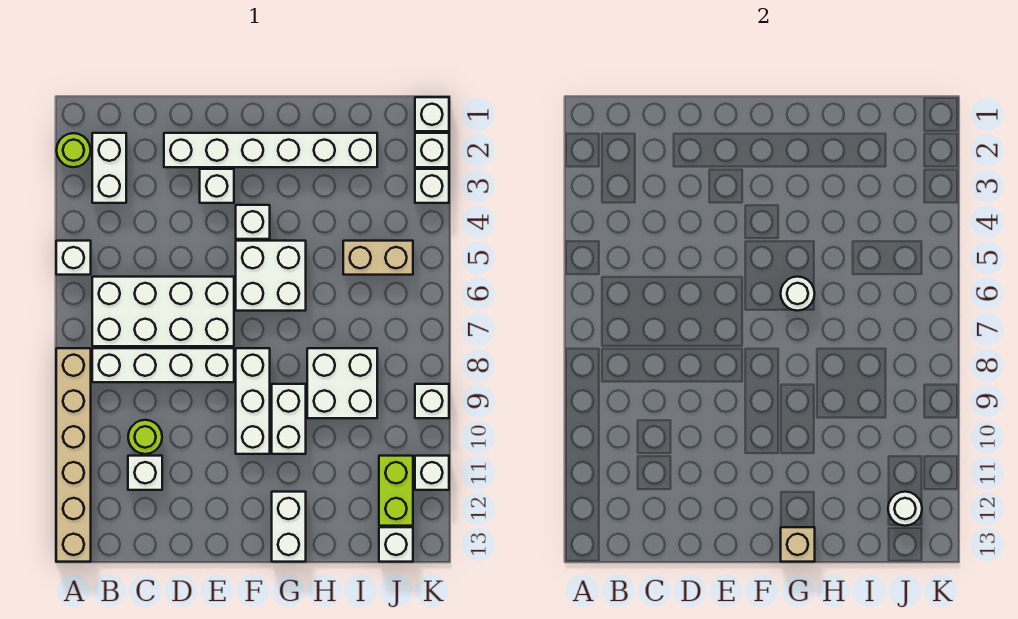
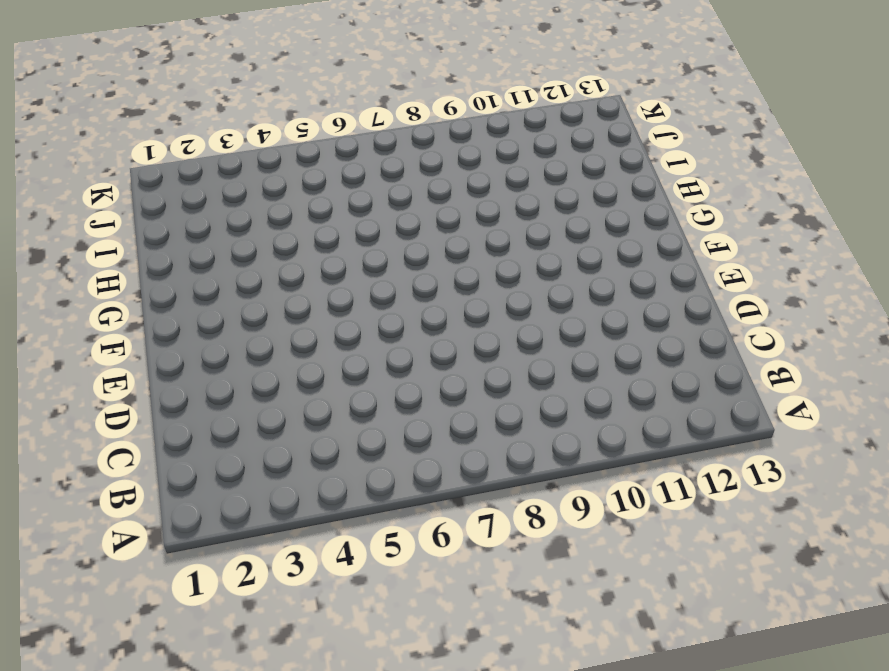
none -> lime round brick A2 level 1
none -> white brick A5 level 1
none -> tan brick A8:A13 level 1

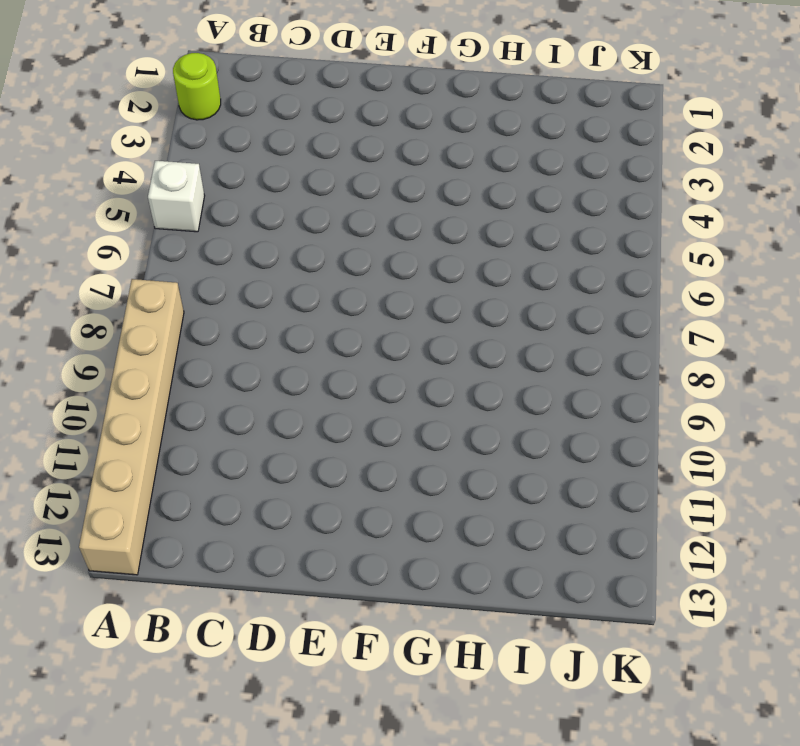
none -> white brick B2:B3 level 1
none -> white brick B6:E7 level 1
none -> white brick B8:E8 level 1

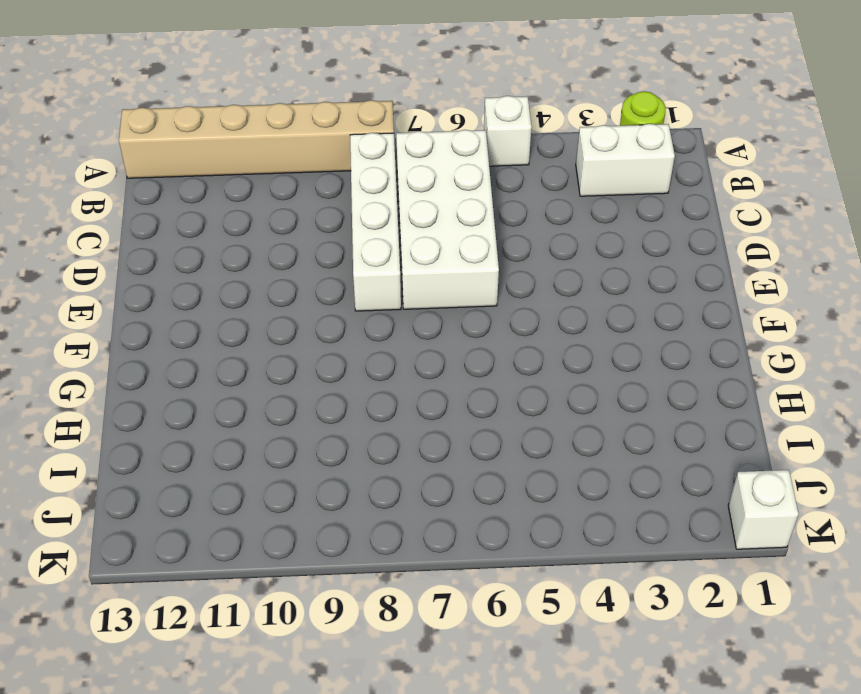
none -> lime round brick C10 level 1
none -> white brick C11 level 1
none -> white brick D2:I2 level 1

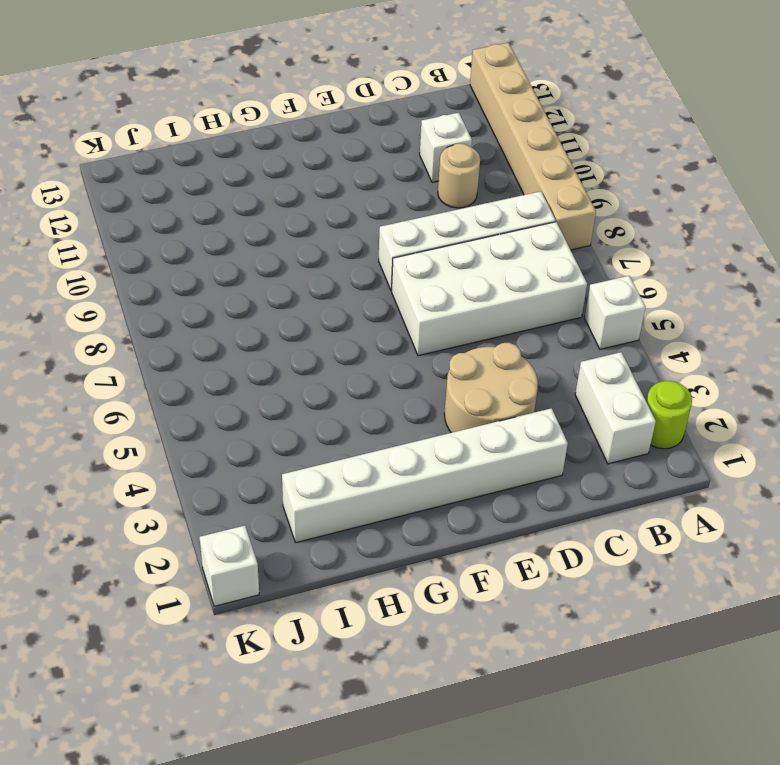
tan round brick C10 level 1 -> lime round brick C10 level 1
tan round brick D3:E4 level 1 -> white brick E3 level 1
none -> white brick F4 level 1
none -> white brick F5:G6 level 1
none -> white brick F8:F10 level 1

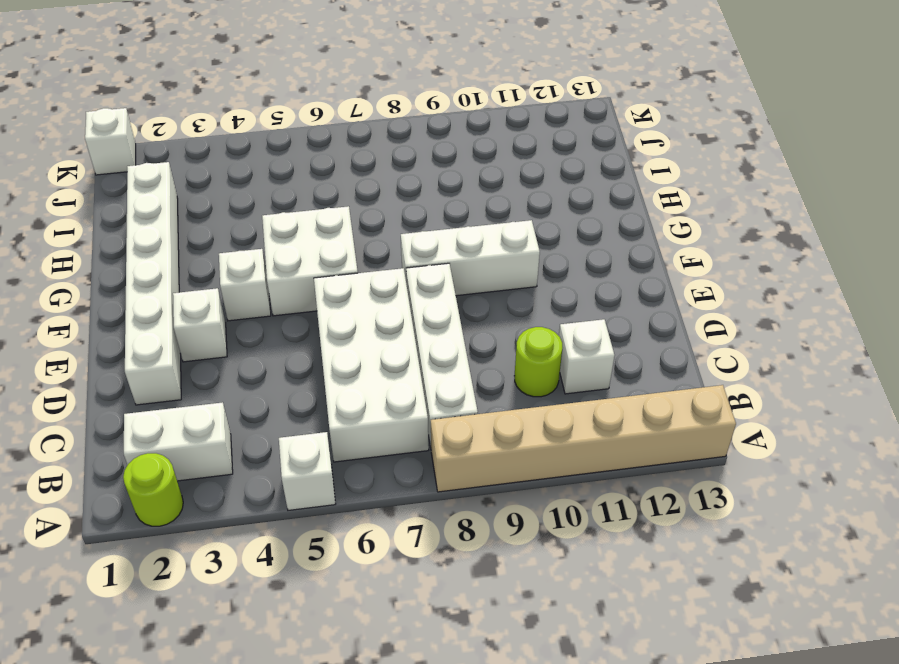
none -> white brick G9:G10 level 1
none -> white brick G12:G13 level 1
none -> white brick H8:I9 level 1

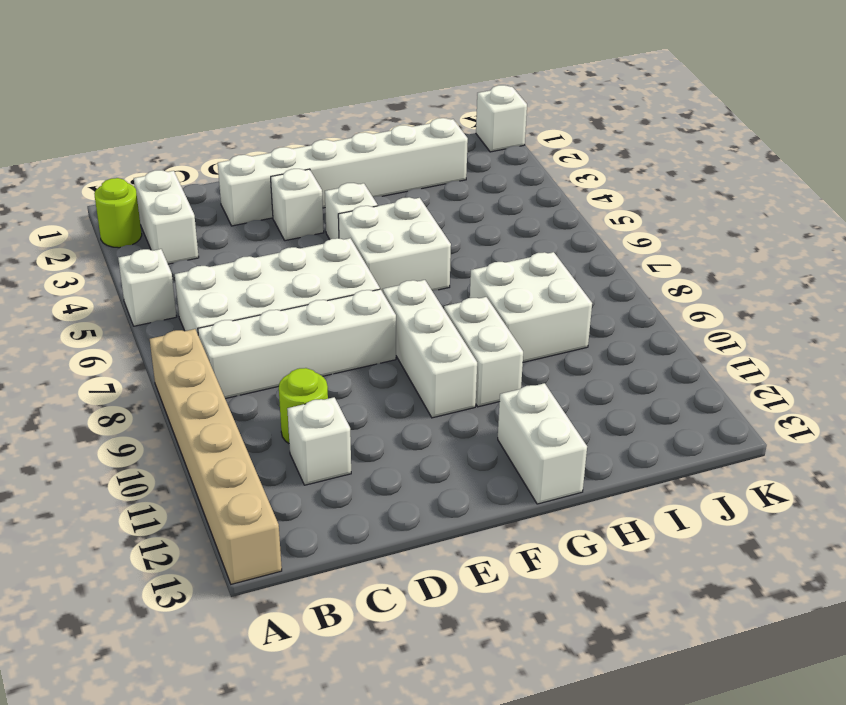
none -> tan brick I5:J5 level 1
none -> lime brick J11:J12 level 1
none -> white brick J13 level 1

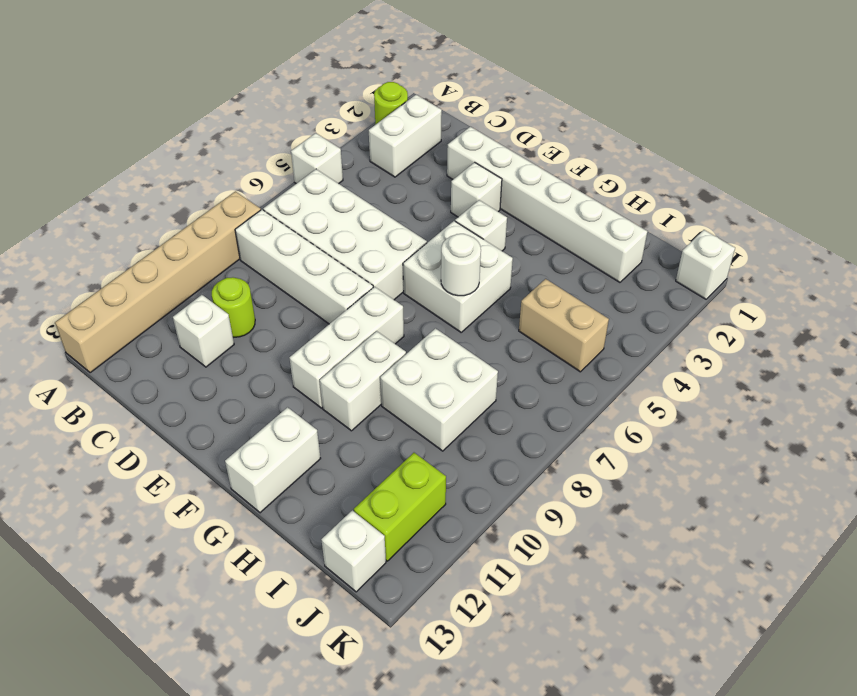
none -> white brick K2 level 1
none -> white brick K3 level 1
none -> white brick K9 level 1

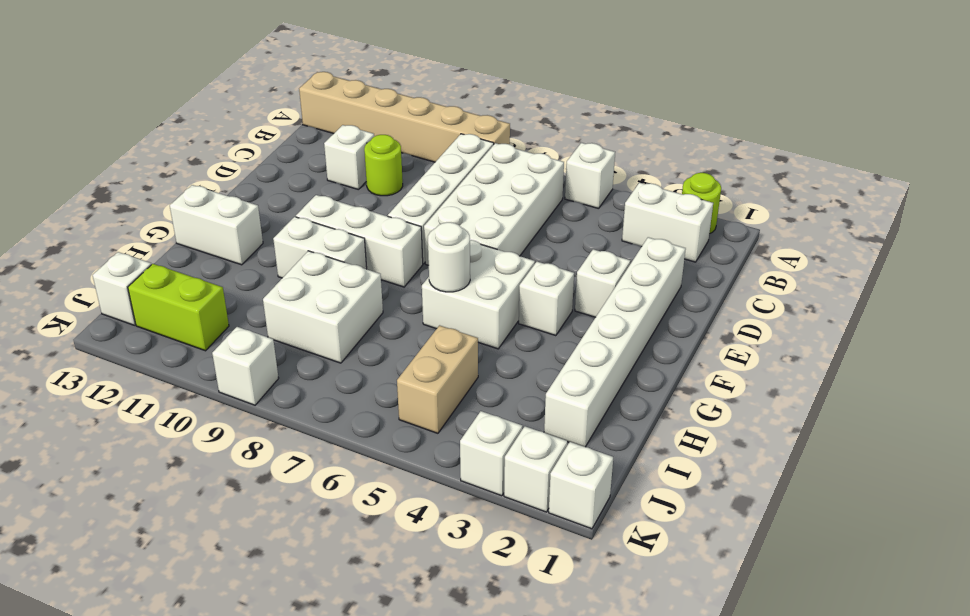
none -> white brick K11 level 1
none -> tan brick G13 level 2
none -> white round brick J12 level 2

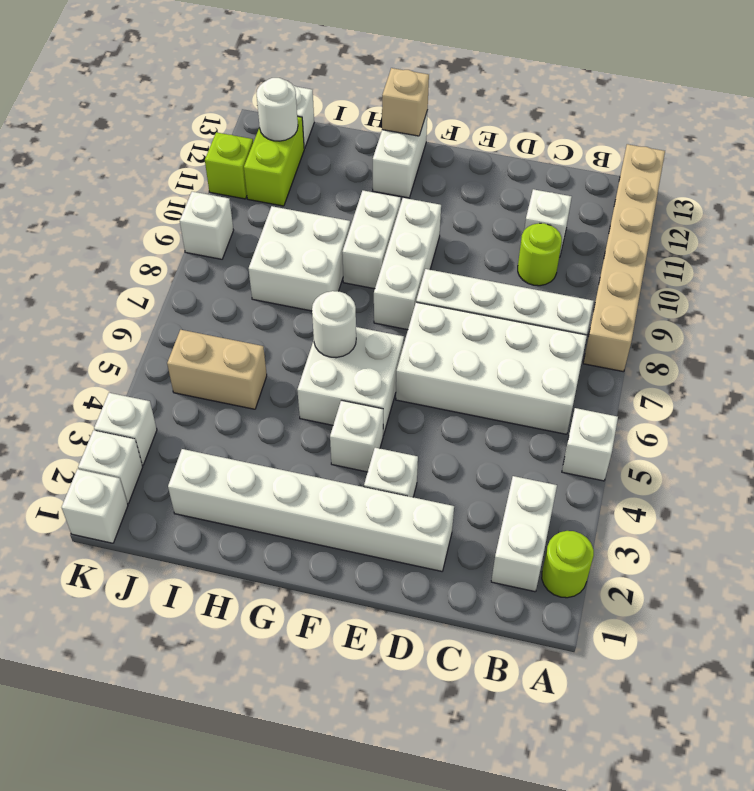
lime brick K11 level 1 -> white brick K11 level 1

